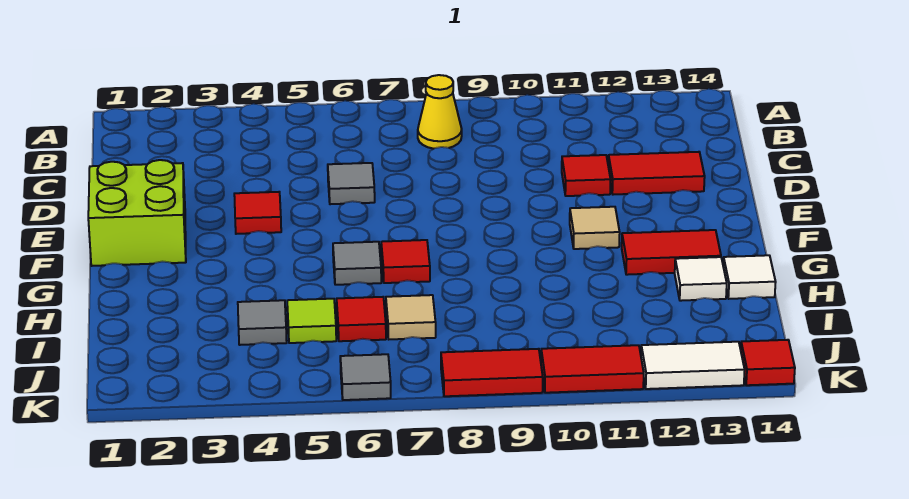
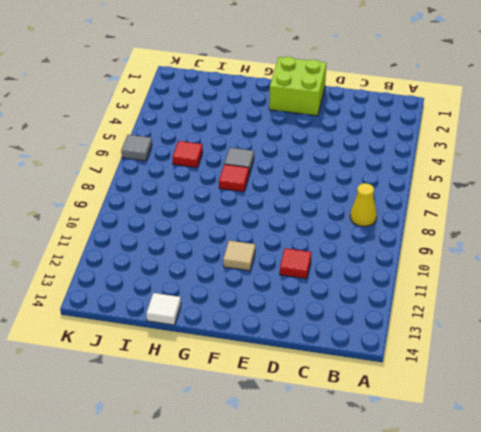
none -> grey tile D6 level 1
none -> red tile D12:D13 level 1
none -> red tile E4 level 1

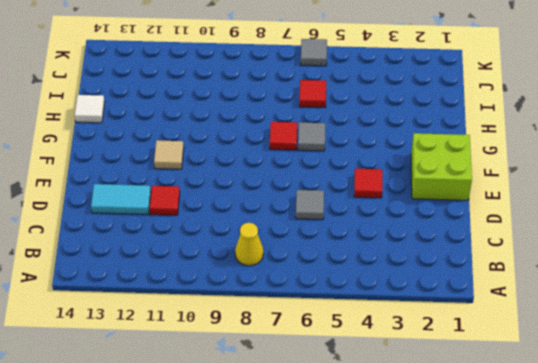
cyan tile D12:D13 level 1 -> red tile D12:D13 level 1
none -> red tile G12:G13 level 1
none -> white tile H13 level 1
none -> grey tile I4 level 1

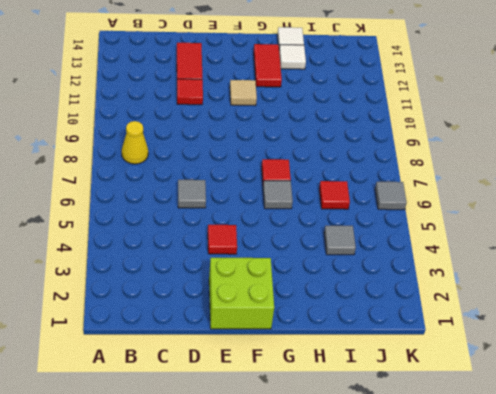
none -> lime tile I5 level 1
none -> tan tile I7 level 1
none -> red tile K8:K9 level 1

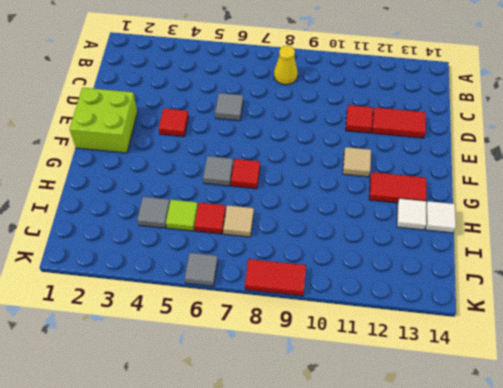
none -> red tile K10:K11 level 1
none -> white tile K12:K13 level 1
none -> red tile K14 level 1

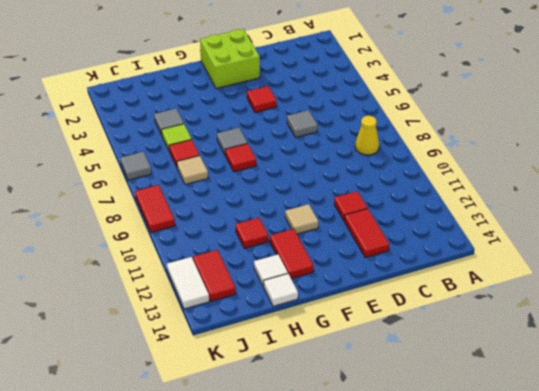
red tile H11 level 1 -> red tile K14 level 1
red tile J12:J13 level 1 -> red tile K10:K11 level 1

